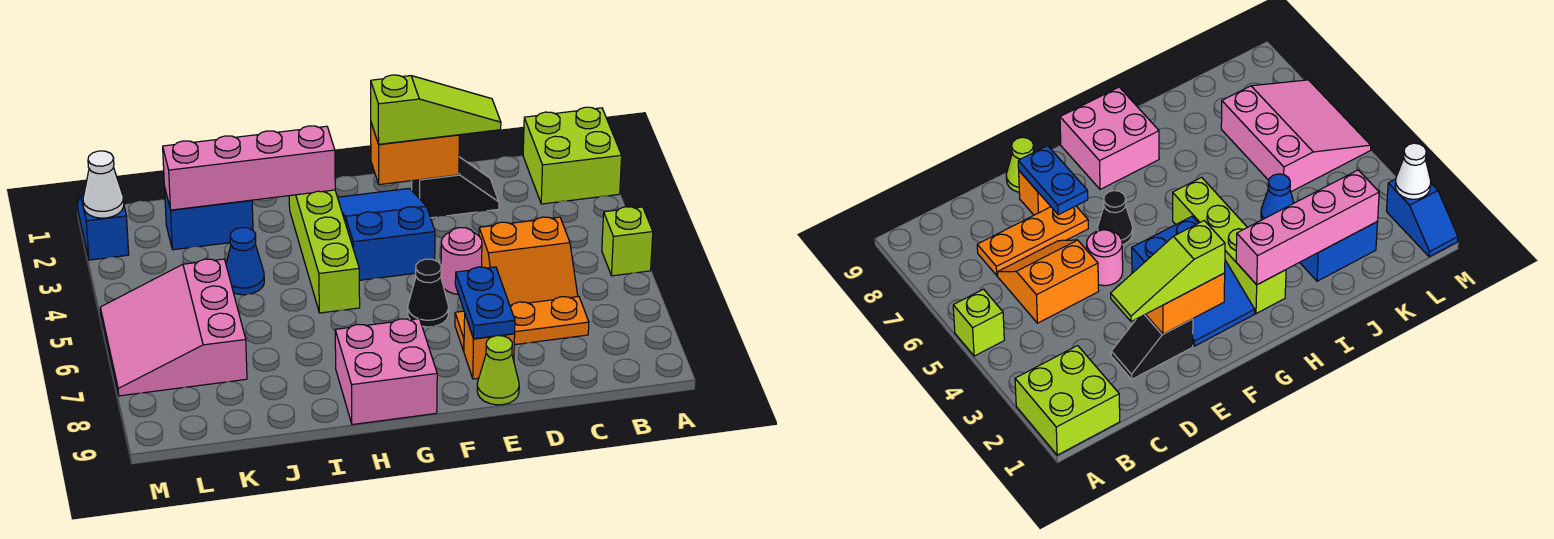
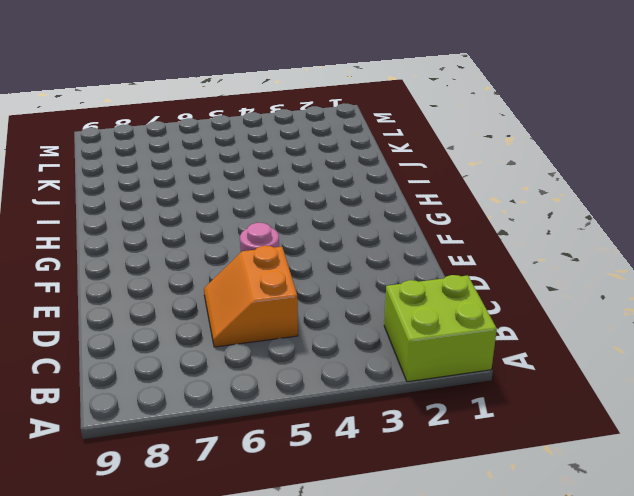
none -> lime brick A5 level 1
none -> orange plate C7:E7 level 1
none -> black slope D2:E2 level 1 top E

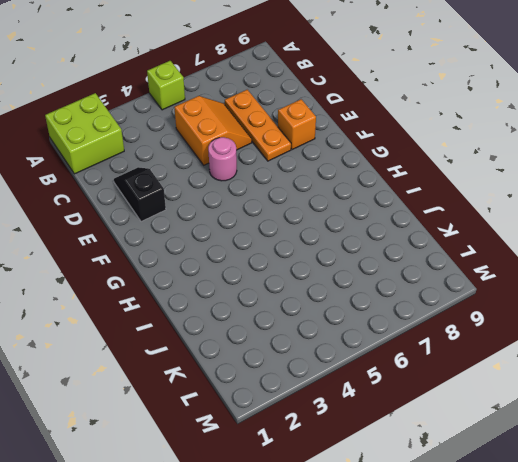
none -> lime cone E9 level 1
none -> blue slope F2:G4 level 1 top 4
none -> black cone F6 level 1

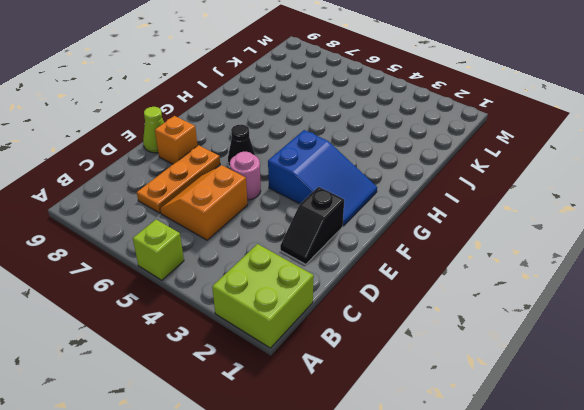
none -> pink brick G8:H9 level 1
none -> lime brick H2:H5 level 1
none -> blue brick J2:K2 level 1

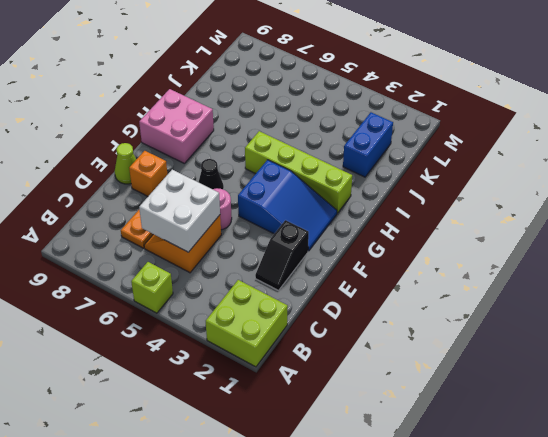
white brick C5:D6 level 2 -> none
none -> blue cone J4 level 1
none -> pink slope K5:M7 level 1 top K
none -> blue slope M1:M2 level 1 top 2

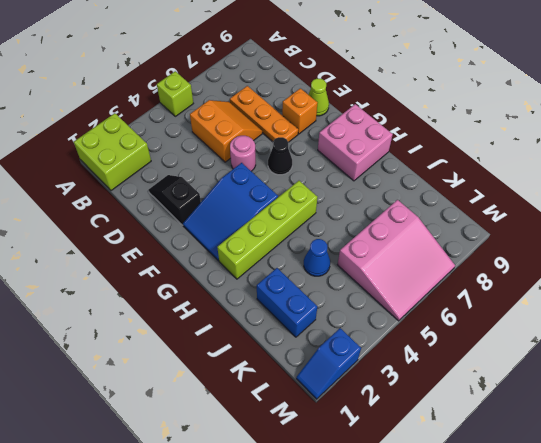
none -> orange brick E2:F2 level 2
none -> blue plate E7:E8 level 2
none -> pink brick H2:K2 level 2

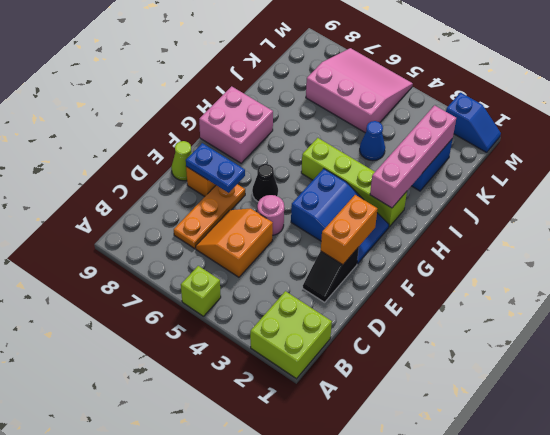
none -> white cone M2 level 2
none -> lime slope D2:F2 level 3 top F

